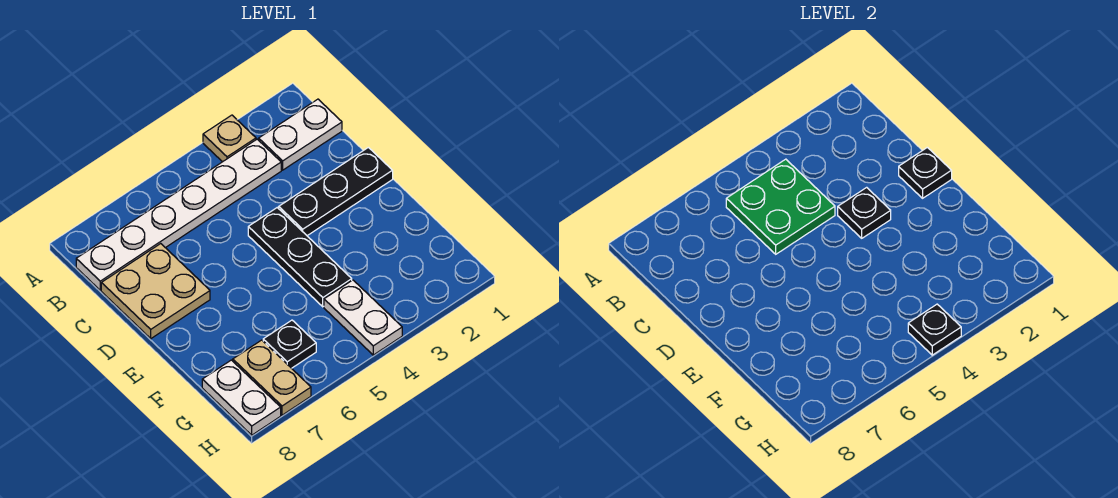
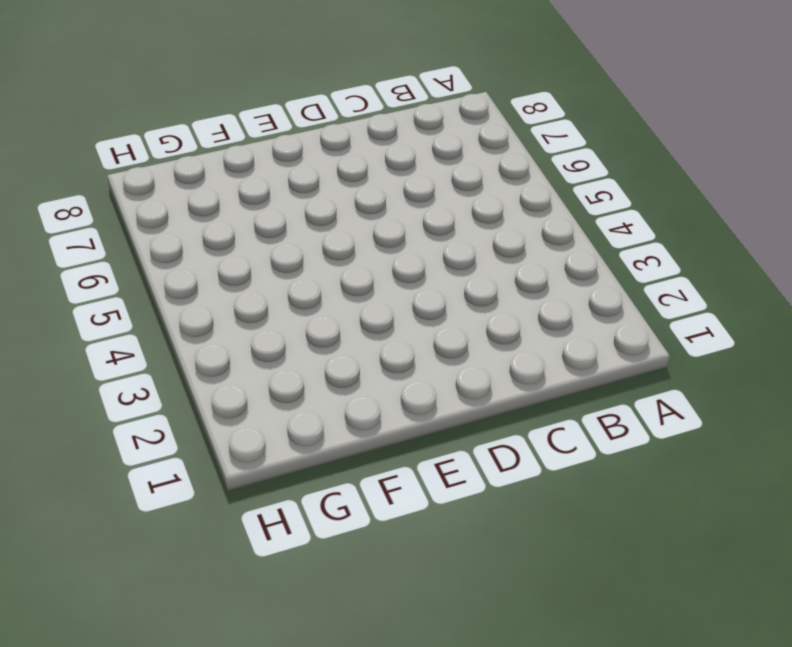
none -> tan plate A3 level 1
none -> white plate B1:B2 level 1
none -> white plate B3:B8 level 1

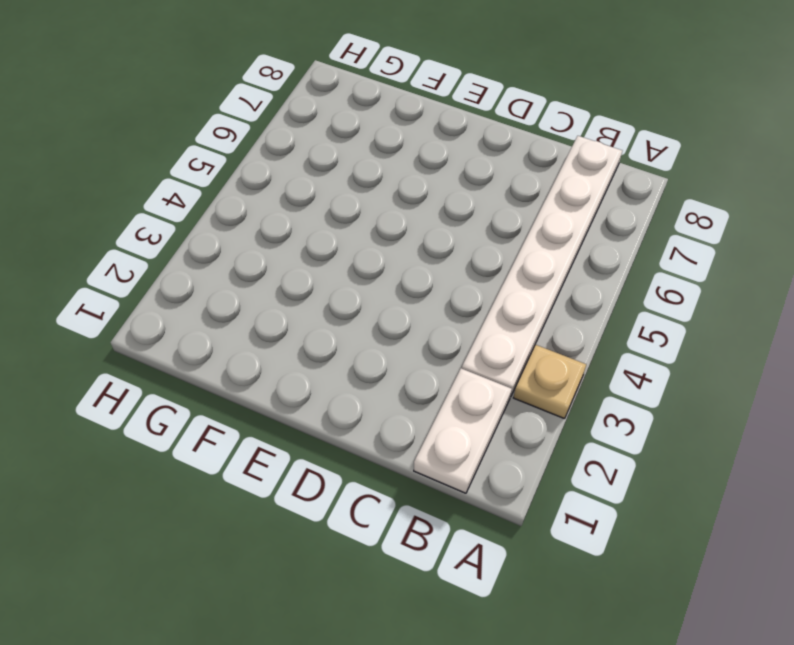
none -> tan plate C7:D8 level 1
none -> black plate D1:D3 level 1
none -> black plate D4:F4 level 1

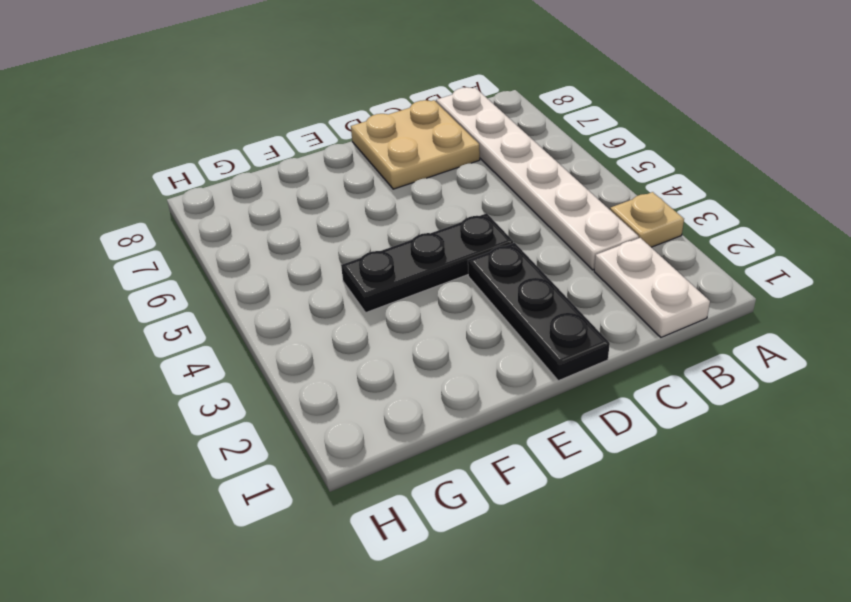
none -> white plate G4:H4 level 1
none -> black plate G6 level 1
none -> tan plate G7:H7 level 1

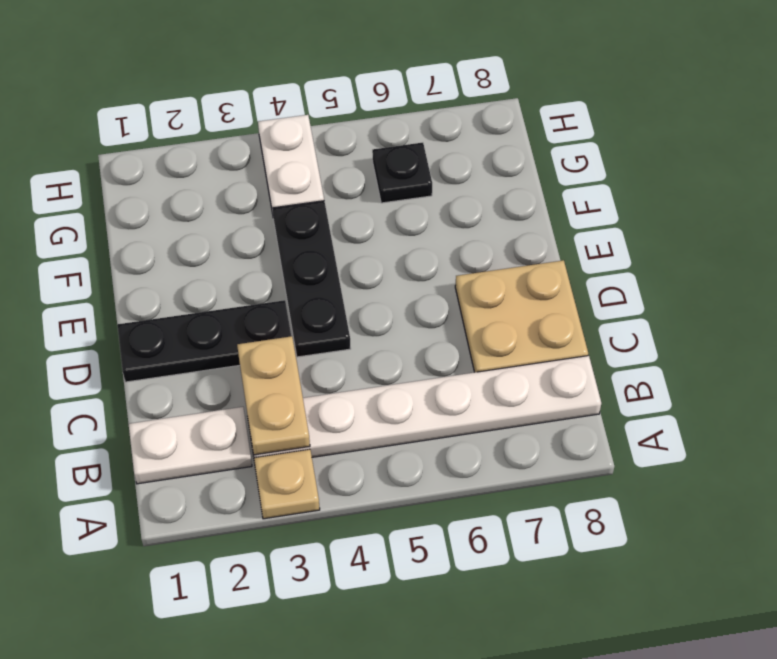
tan plate B3:C3 level 2 -> tan plate G7:H7 level 1
none -> white plate G8:H8 level 1
none -> green plate B4:C5 level 2
none -> black plate D1 level 2

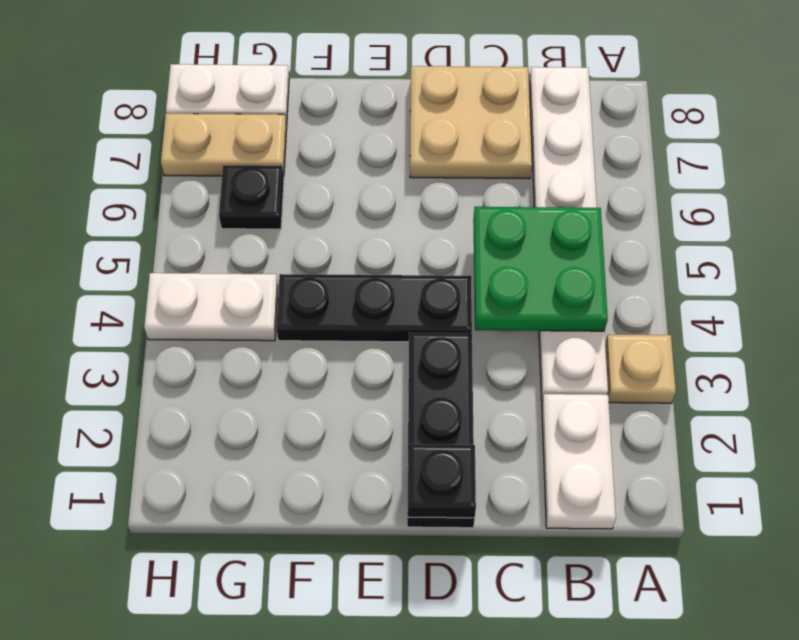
none -> black plate D3 level 2
none -> black plate H4 level 2

